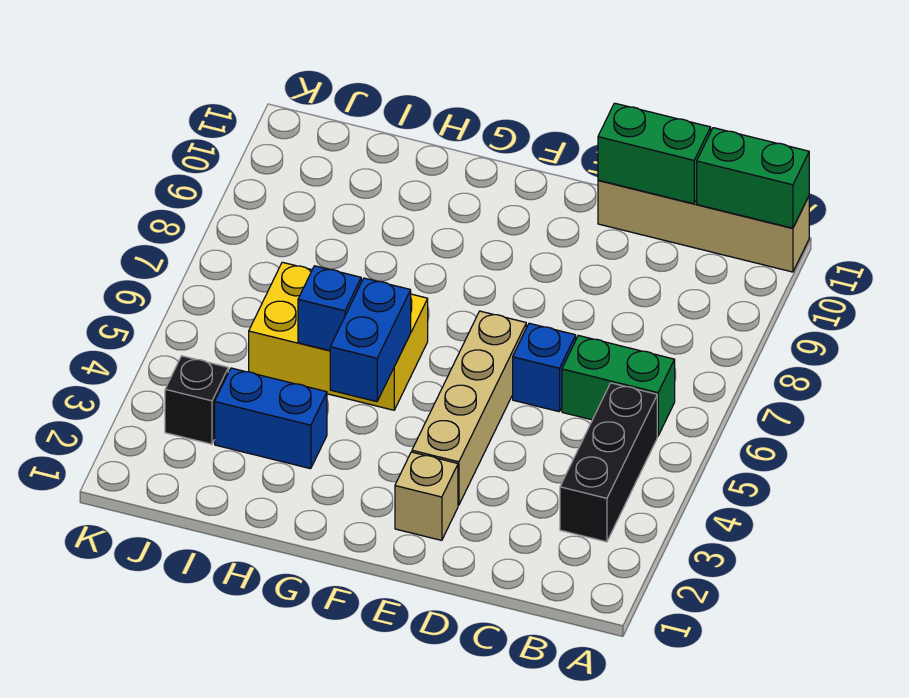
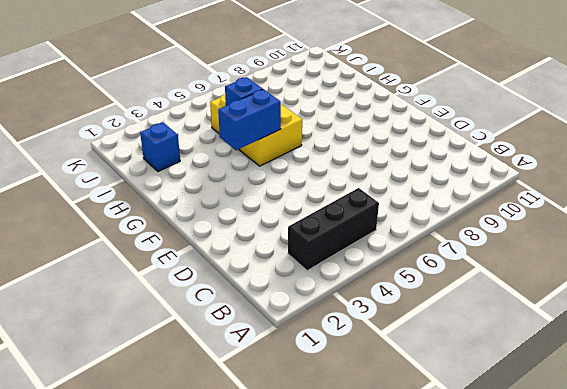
blue brick I2 level 1 -> blue brick D6 level 1
none -> tan brick A11:D11 level 1
none -> green brick B6:C6 level 1
none -> tan brick E2 level 1

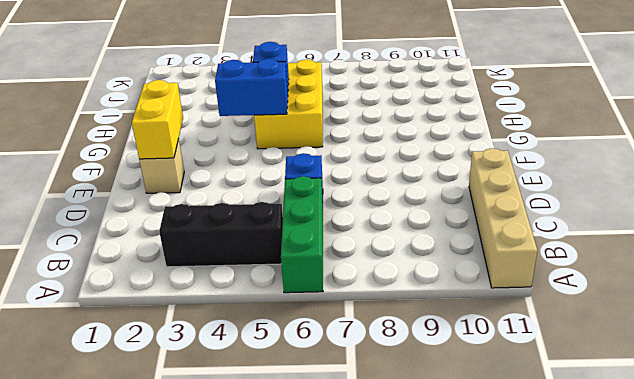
green brick A6:C6 level 1 -> green brick B6:C6 level 1
yellow brick E2:F2 level 2 -> none
none -> tan brick E3:E6 level 1
none -> blue brick H3:I3 level 1
none -> black brick J3 level 1

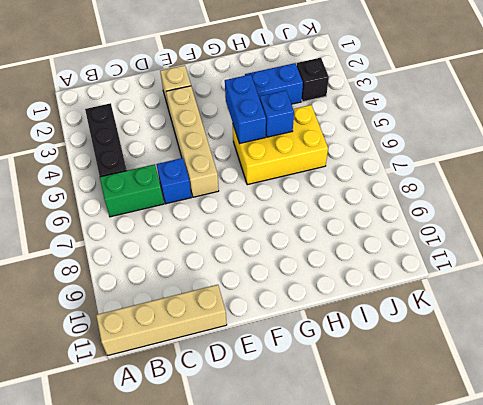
none -> green brick A11:B11 level 2
none -> green brick C11:D11 level 2

